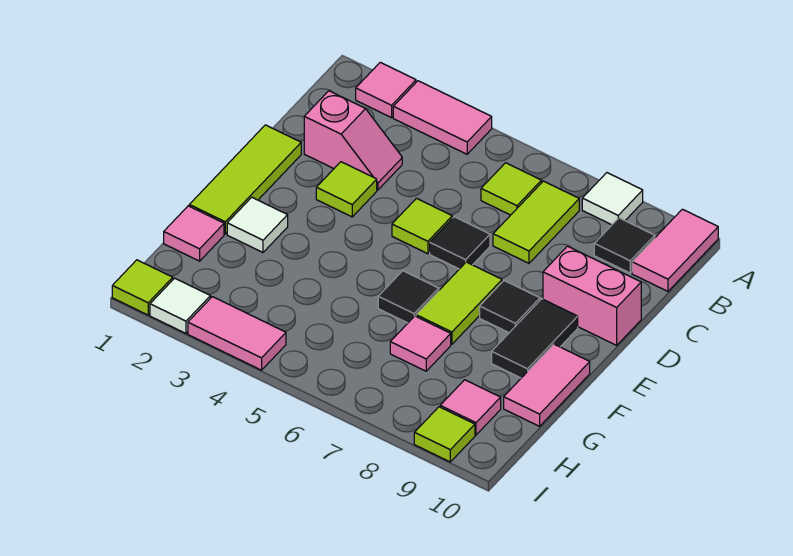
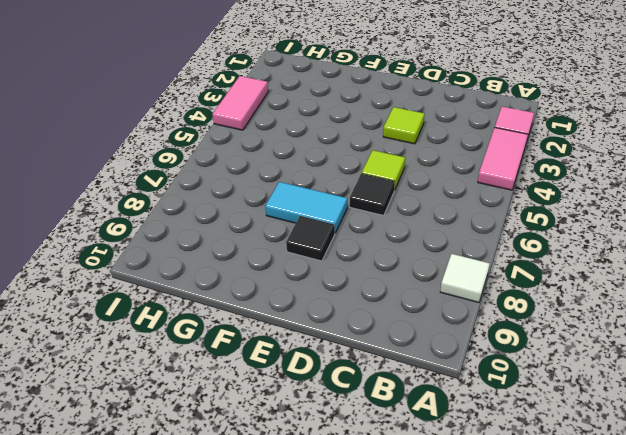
cyan tile E7:F7 level 1 -> lime tile E7:F7 level 1
none -> pink tile A10:B10 level 1
none -> lime tile B6 level 1
none -> lime tile B7:C7 level 1

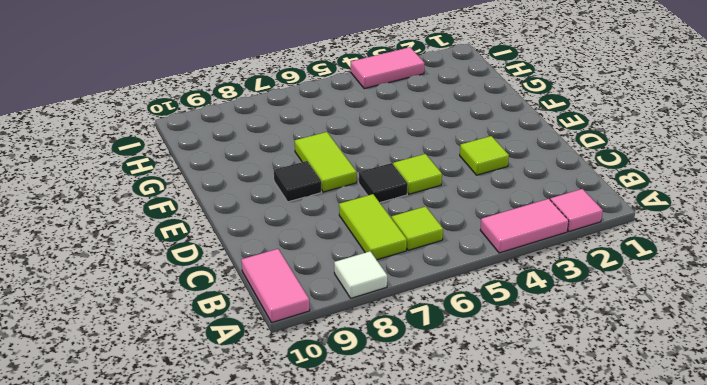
none -> black tile B9 level 1
none -> pink slope C2:C3 level 1 top 2
none -> lime tile D1:F1 level 1

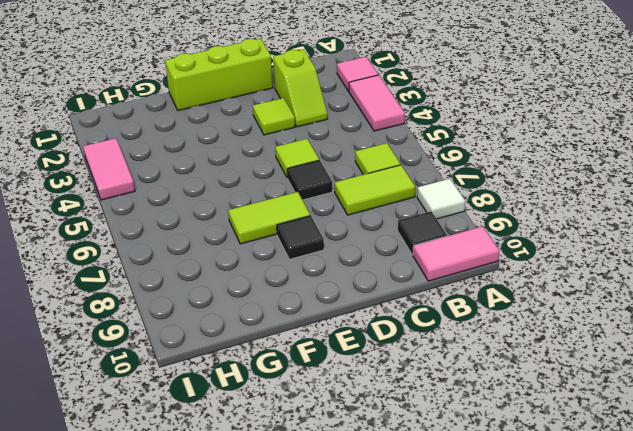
lime slope C2:C3 level 1 top 2 -> pink slope C2:C3 level 1 top 2
lime brick D1:F1 level 1 -> lime tile D1:F1 level 1
none -> pink brick D9:D10 level 1
none -> black tile E9:F9 level 1
none -> white tile F2 level 1

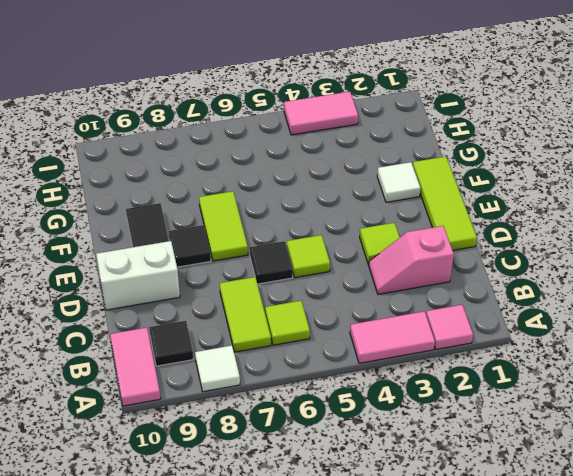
white brick D9:D10 level 1 -> pink brick D9:D10 level 1
none -> black tile F6 level 1
none -> pink tile F10:G10 level 1
none -> pink tile G1 level 1

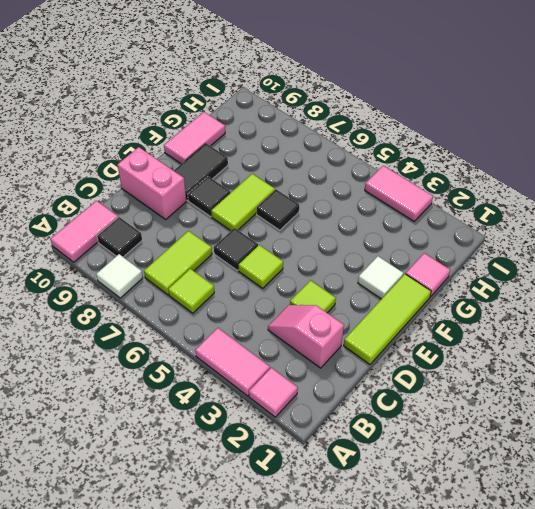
none -> pink tile G7 level 1
none -> pink tile H9 level 1
none -> lime tile I1 level 1

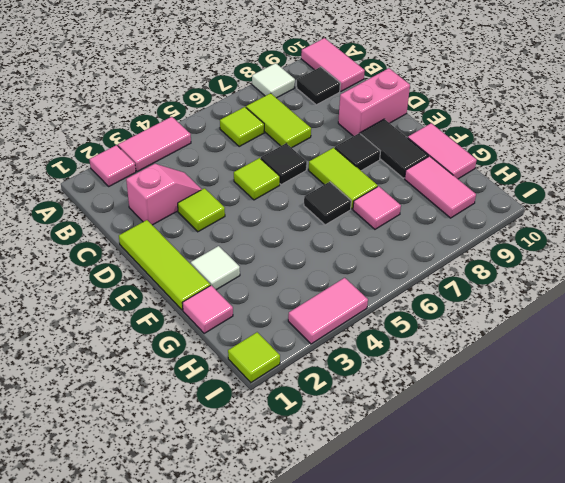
pink tile G9:H9 level 1 -> pink tile H9 level 1
none -> white tile I2 level 1
none -> lime tile I9 level 1

